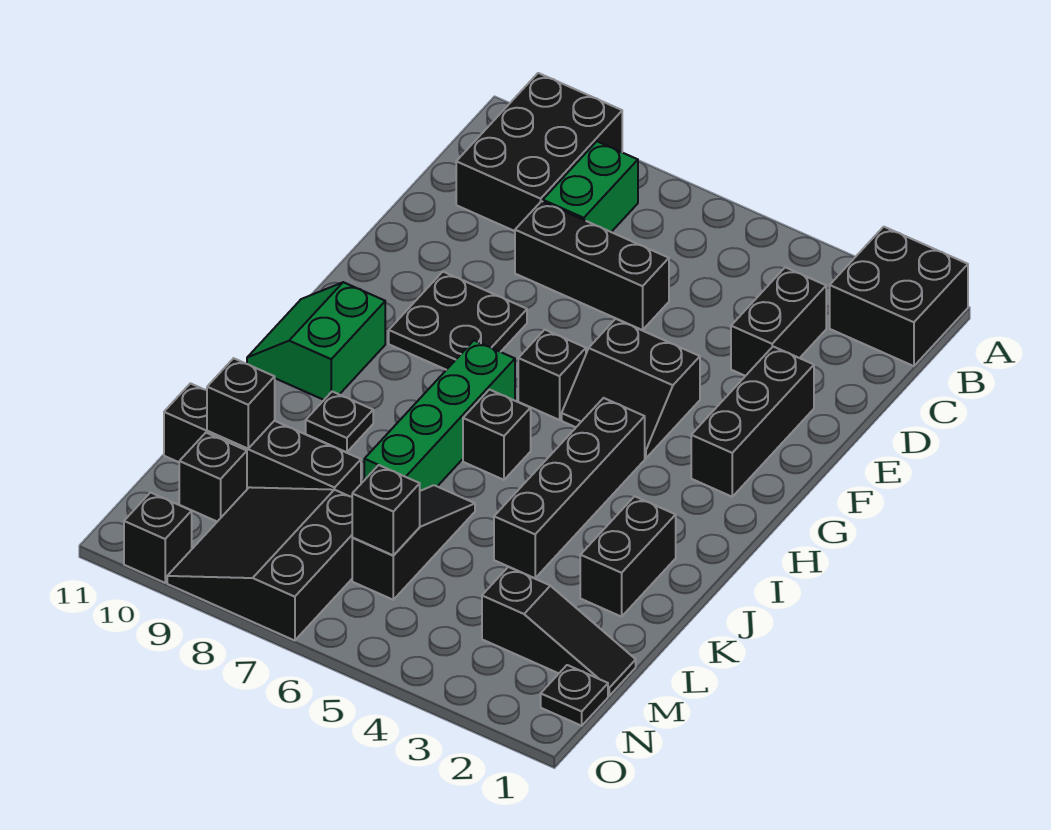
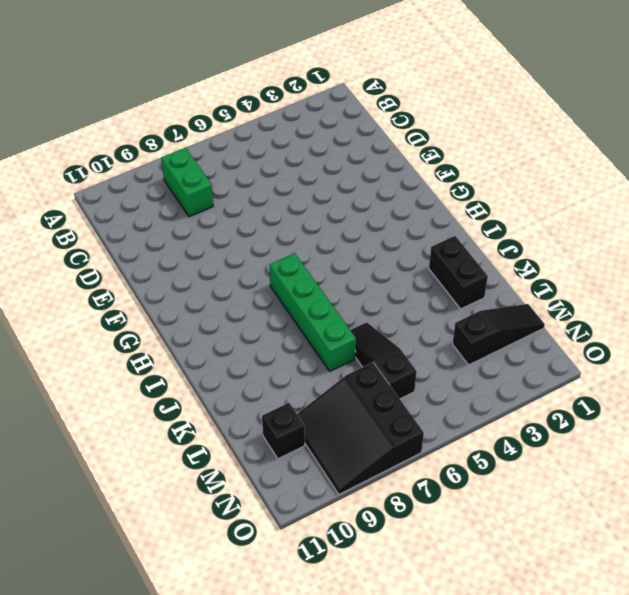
none -> black brick A1:B2 level 1
none -> black brick A9:C10 level 1
none -> black brick C3:D3 level 1

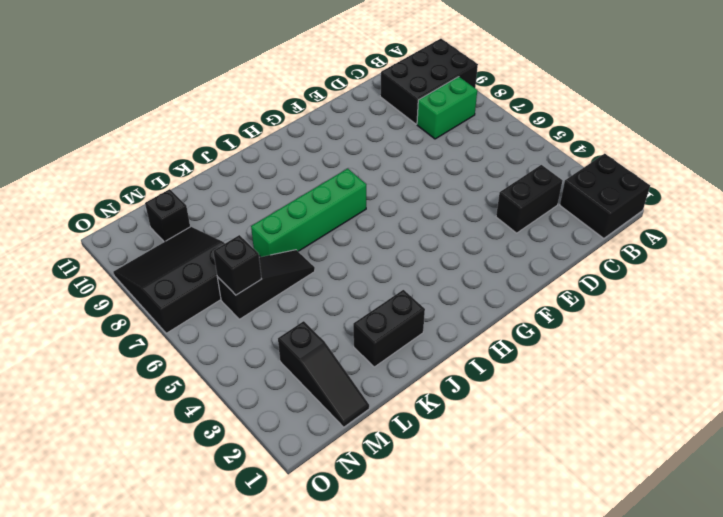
none -> black brick D6:D8 level 1
none -> black brick E2:G2 level 1
none -> black slope F4:G5 level 1 top F

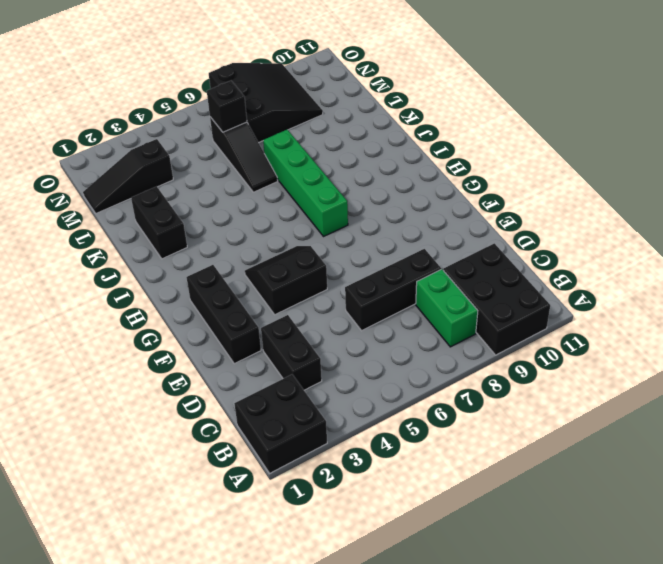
none -> black plate F8:G9 level 1
none -> black brick G6 level 1
none -> black brick H4:K4 level 1

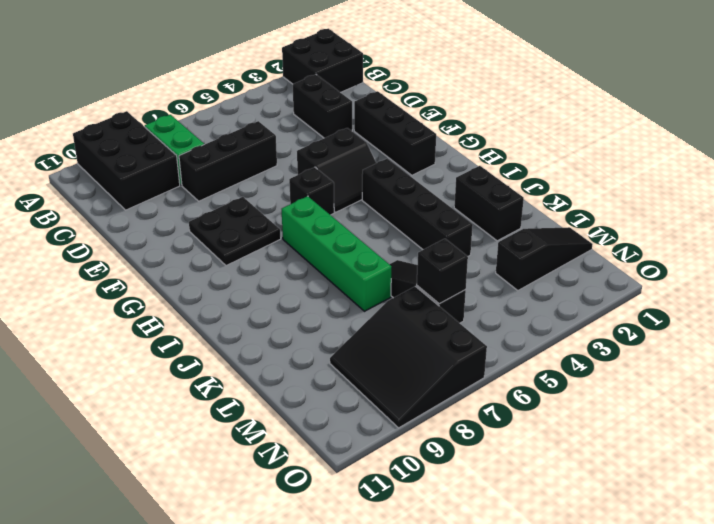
none -> green slope H10:I11 level 1 top 10
none -> black brick I6 level 1
none -> black plate J9 level 1

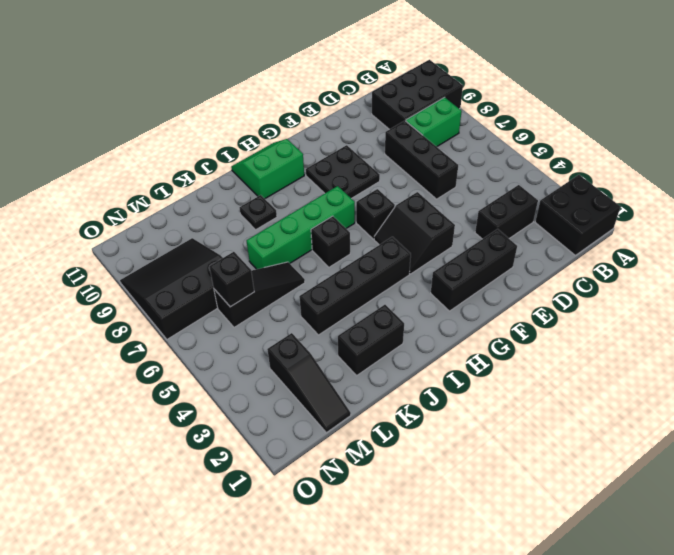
none -> black brick L8:L11 level 1
none -> black brick M10 level 1
none -> black plate N1 level 1

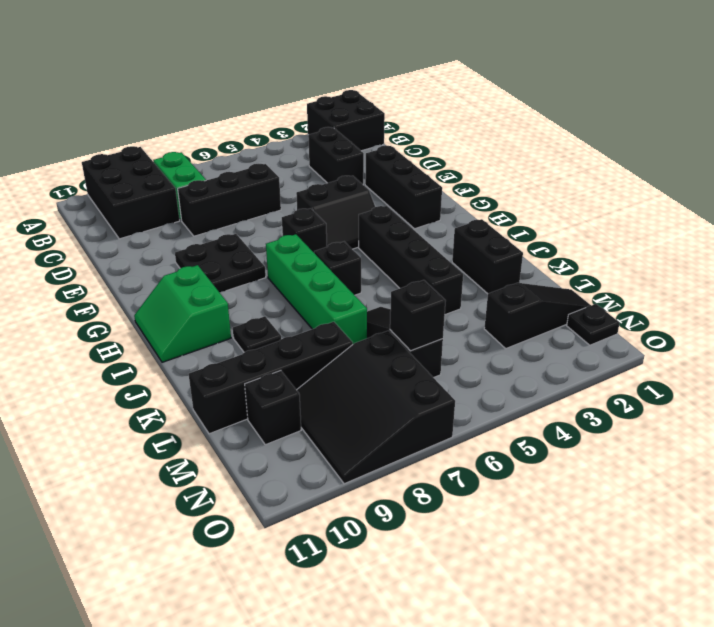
none -> black brick O10 level 1
none -> black brick L10 level 2

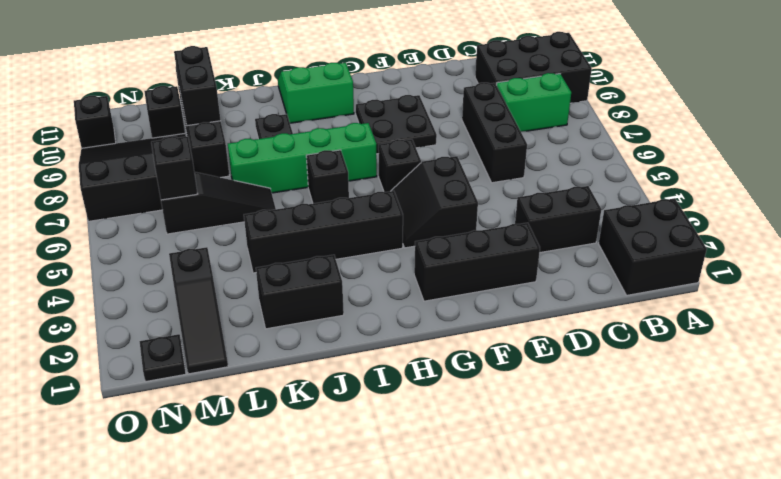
black brick L9:L10 level 2 -> black brick L10 level 2

